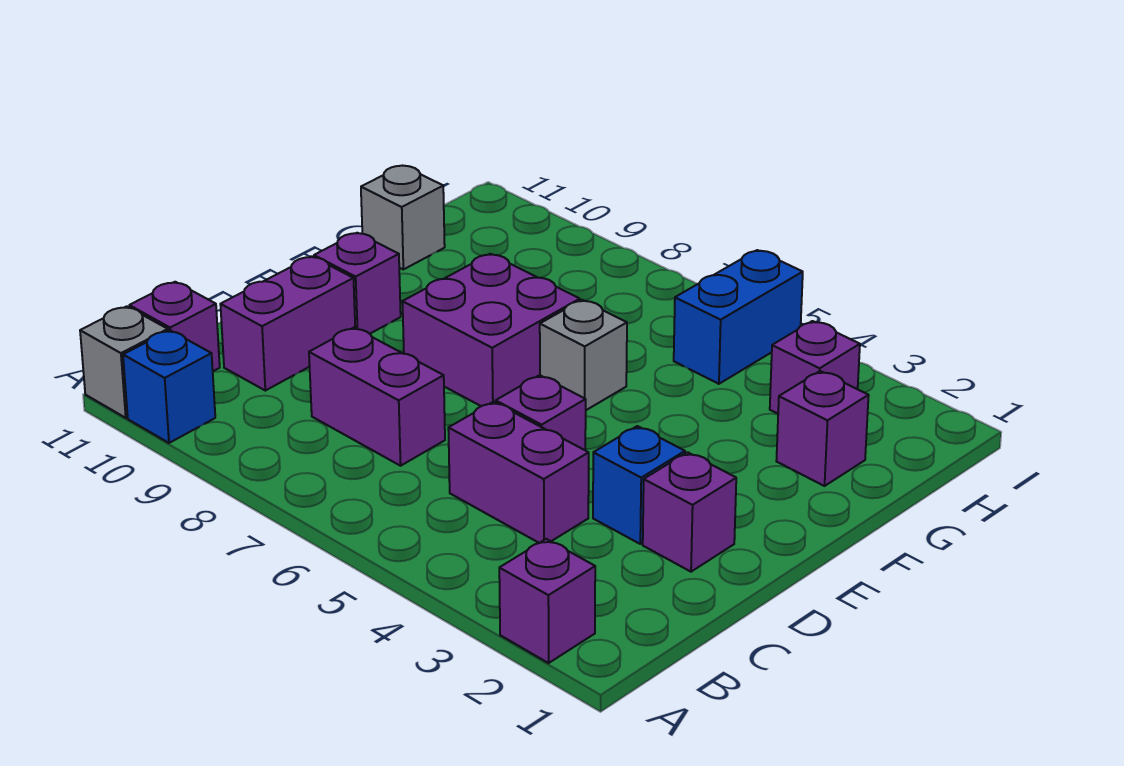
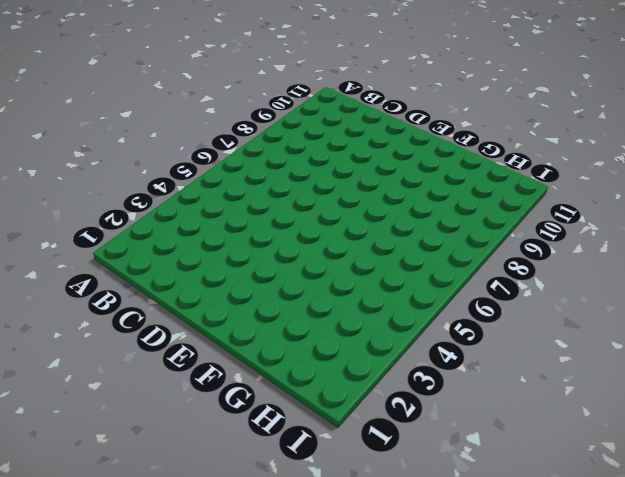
none -> purple brick A2 level 1
none -> blue brick A10 level 1
none -> grey brick A11 level 1

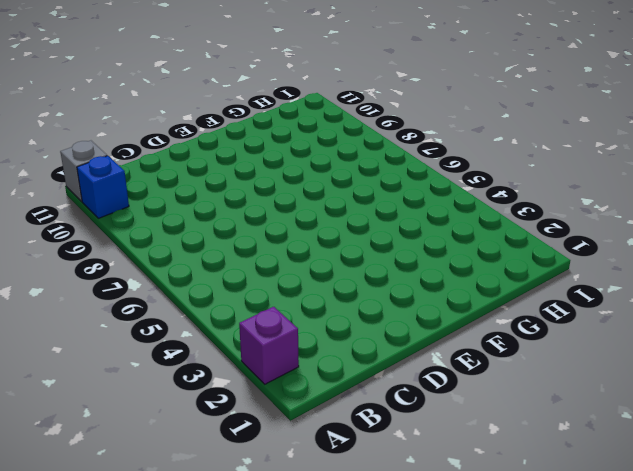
none -> purple brick B11 level 1
none -> purple brick C4:C5 level 1
none -> purple brick C7:C8 level 1

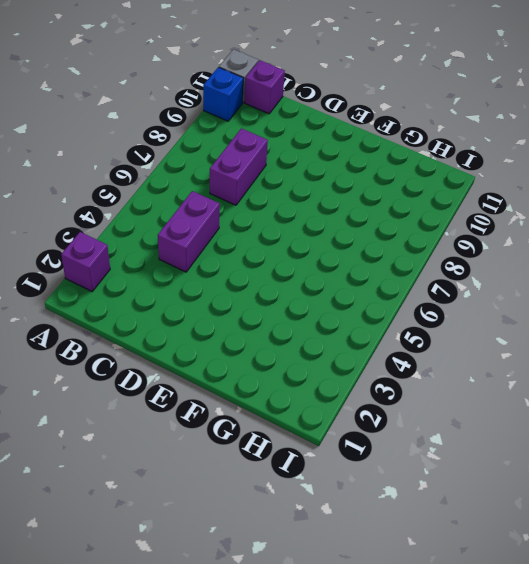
none -> purple brick C10:D10 level 1
none -> purple brick D2 level 1
none -> blue brick D3 level 1

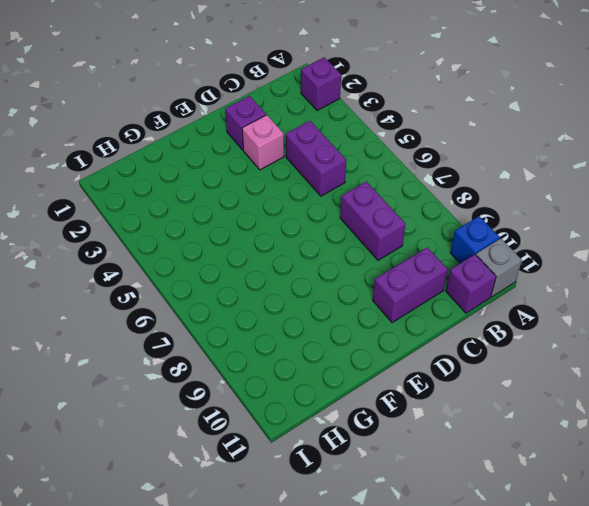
pink brick D3 level 1 -> blue brick D3 level 1
none -> purple brick D5 level 1
none -> purple brick E7:F8 level 1
none -> purple brick E10 level 1

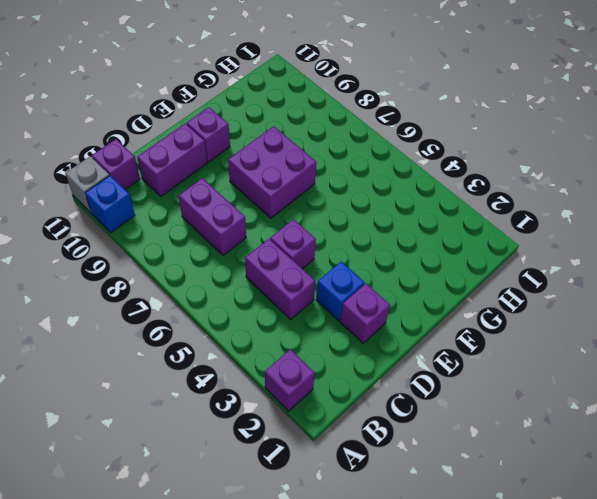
none -> grey brick F6 level 1
none -> purple brick G2 level 1
none -> grey brick G11 level 1

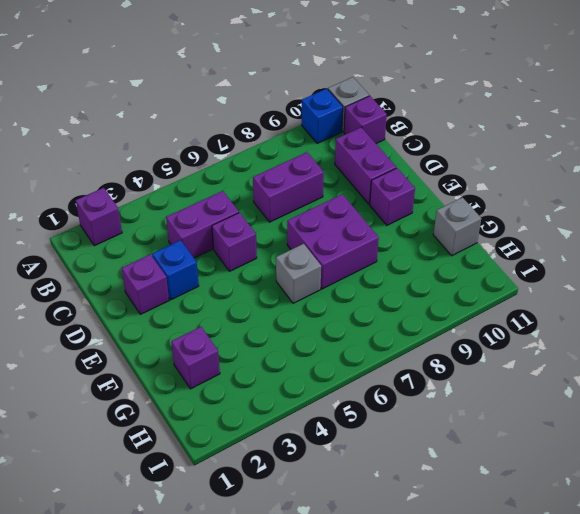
none -> purple brick H3 level 1
none -> blue brick H5:I5 level 1

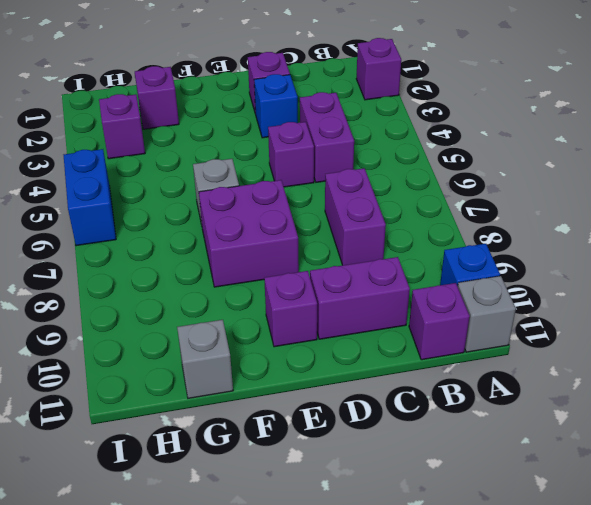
blue brick I5:I6 level 1 -> blue brick H5:I5 level 1

